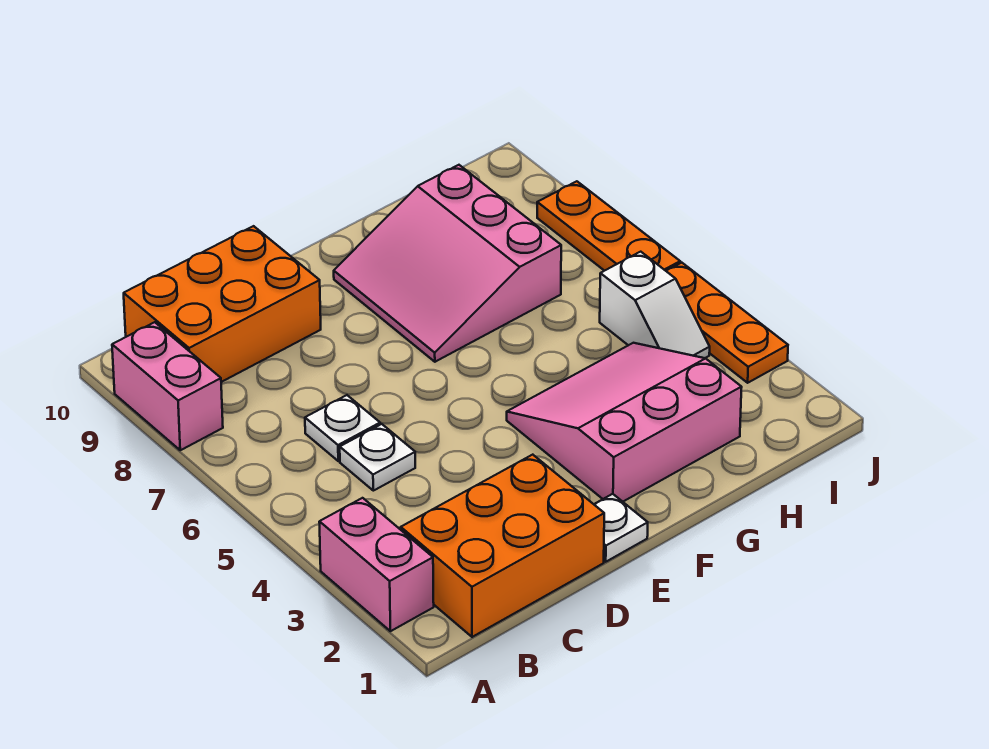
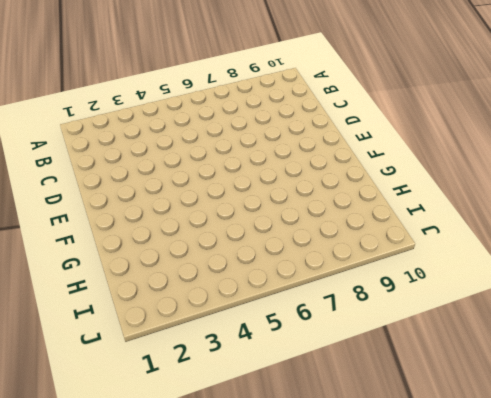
none -> pink brick A2:A3 level 1
none -> pink brick A8:A9 level 1
none -> orange brick B1:D2 level 1

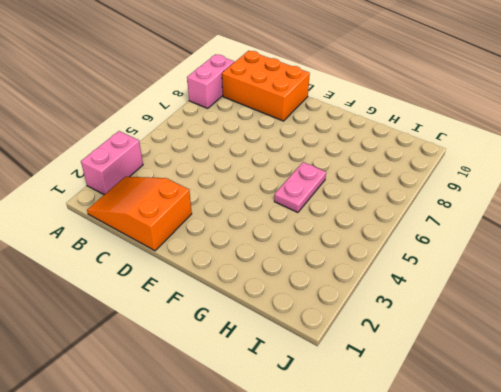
orange slope B1:D2 level 1 top D -> orange brick B1:D2 level 1
pink plate G5:G6 level 1 -> none
none -> white plate C5 level 1
none -> white plate C6 level 1
none -> white plate E1 level 1

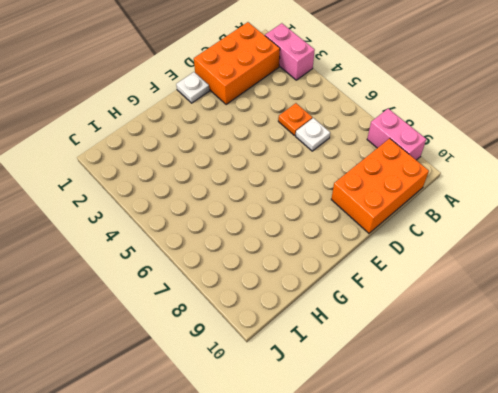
orange plate C5 level 1 -> white plate C5 level 1
none -> pink slope F2:H4 level 1 top 2
none -> pink slope F7:H9 level 1 top H
none -> white slope I4:I5 level 1 top 5

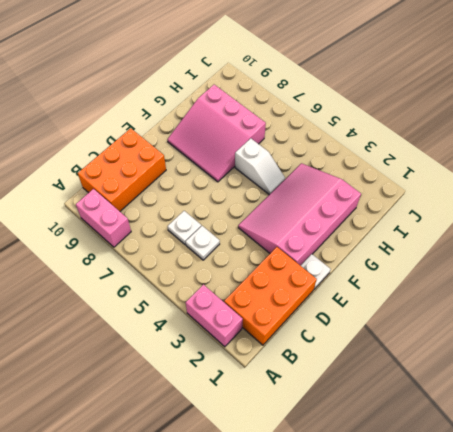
pink slope E2:H4 level 1 top 2 -> pink slope F2:H4 level 1 top 2
white slope G5:G6 level 1 top 6 -> white slope I4:I5 level 1 top 5
none -> orange plate J3:J5 level 1
none -> orange plate J6:J8 level 1

